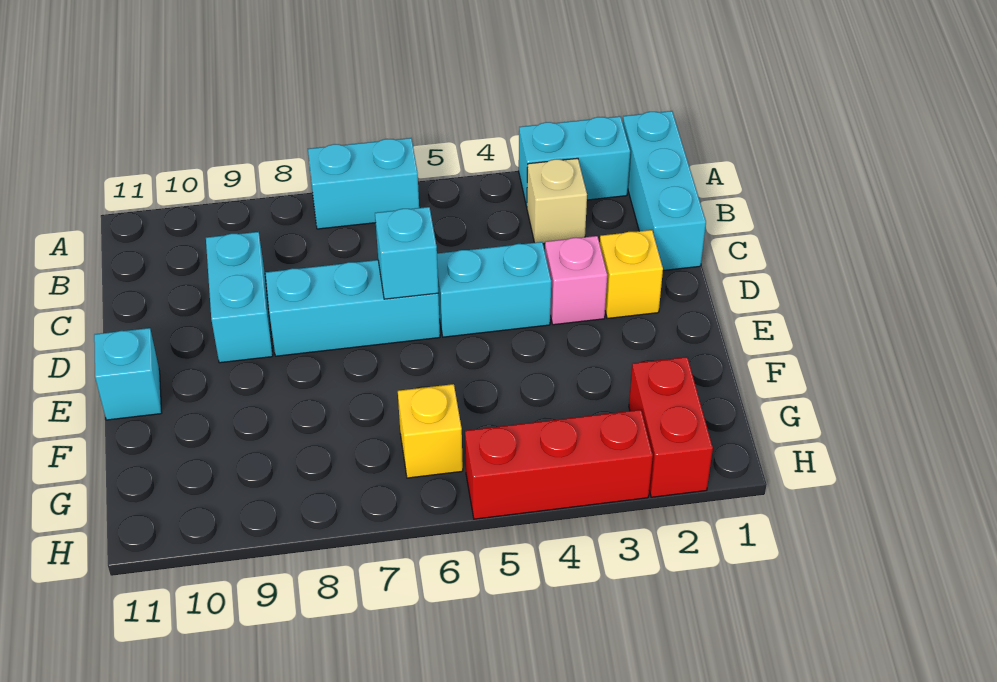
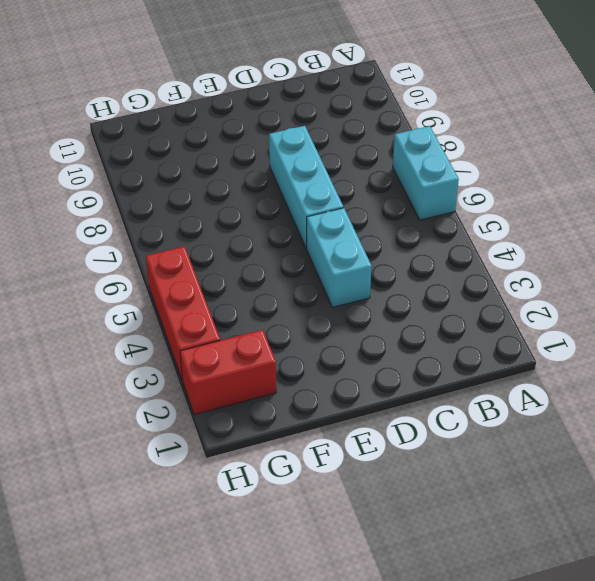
none -> cyan brick A1:C1 level 1
none -> cyan brick A2:A3 level 1
none -> tan brick B3 level 1

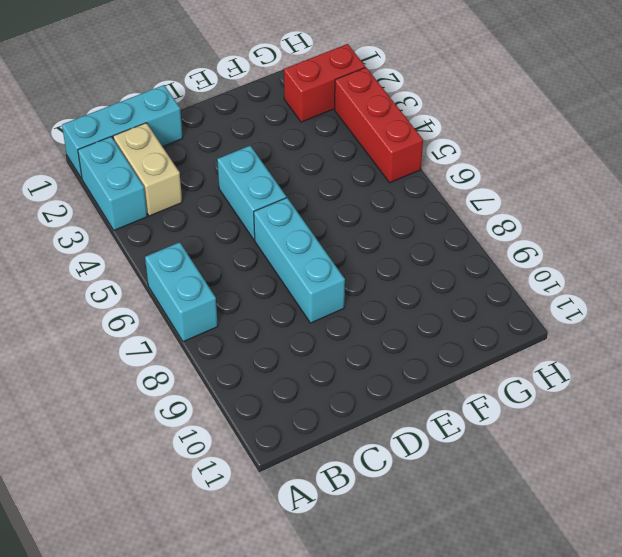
tan brick B2:B3 level 1 -> tan brick B3 level 1
none -> cyan brick C9:D9 level 1
none -> yellow brick D2 level 1
none -> pink brick D3 level 1

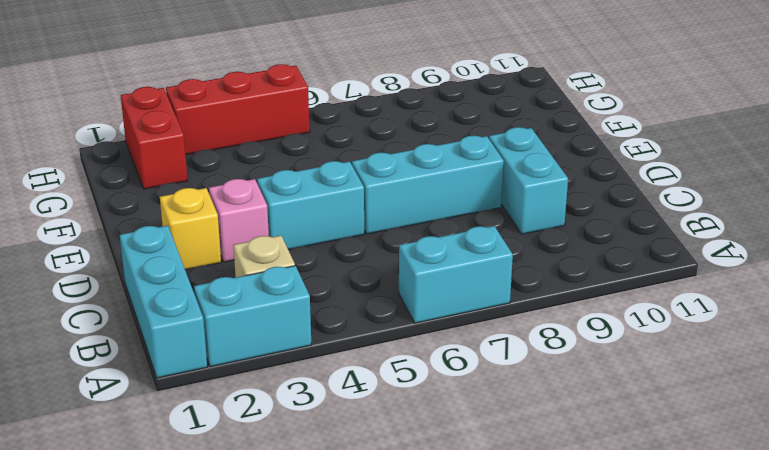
none -> cyan brick E11 level 1
none -> yellow brick G6 level 1
none -> cyan brick D6 level 2

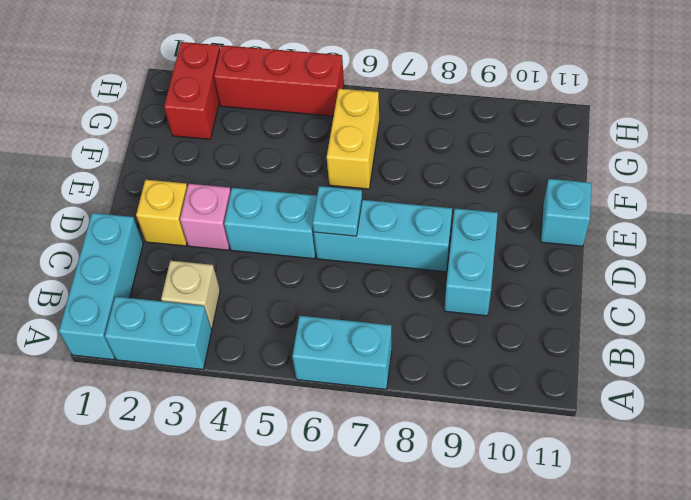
cyan plate D6 level 2 -> cyan brick D6 level 2
yellow brick F6:G6 level 1 -> yellow brick G6 level 1

